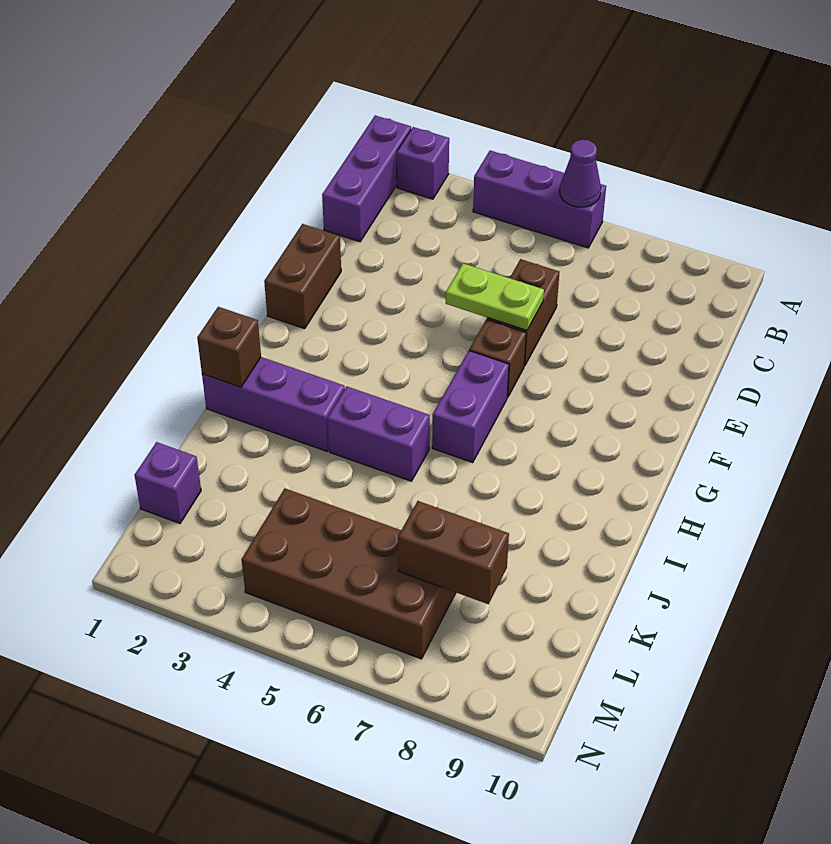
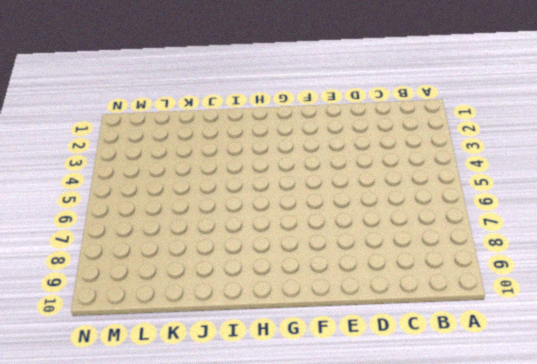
none -> purple brick A1:C1 level 1
none -> purple brick A2 level 1
none -> purple brick A4:A6 level 1

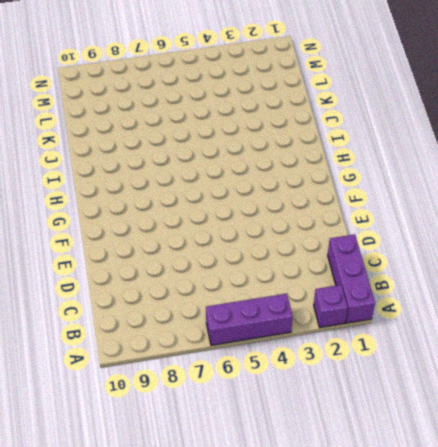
none -> brown brick D6:E6 level 1
none -> brown brick E1:F1 level 1
none -> brown brick F6 level 1

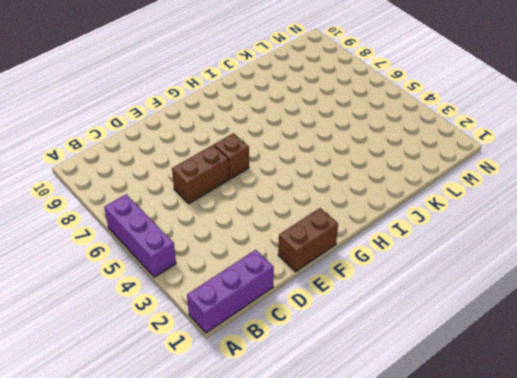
none -> purple brick A2 level 1
none -> purple brick G6:H6 level 1
none -> purple brick I1:I3 level 1

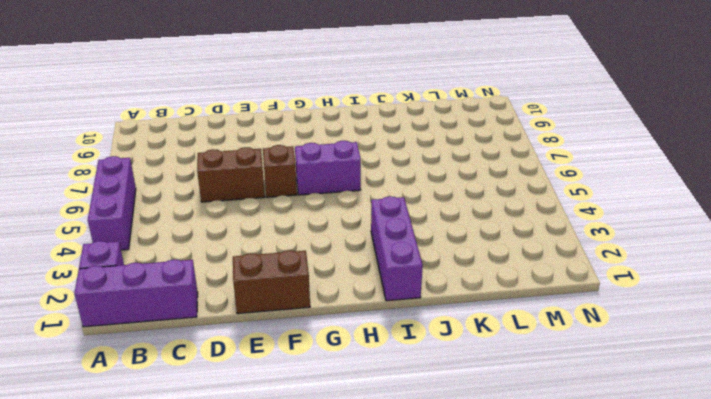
none -> purple brick I4:I5 level 1
none -> purple brick L1 level 1
none -> brown brick L4:M7 level 1

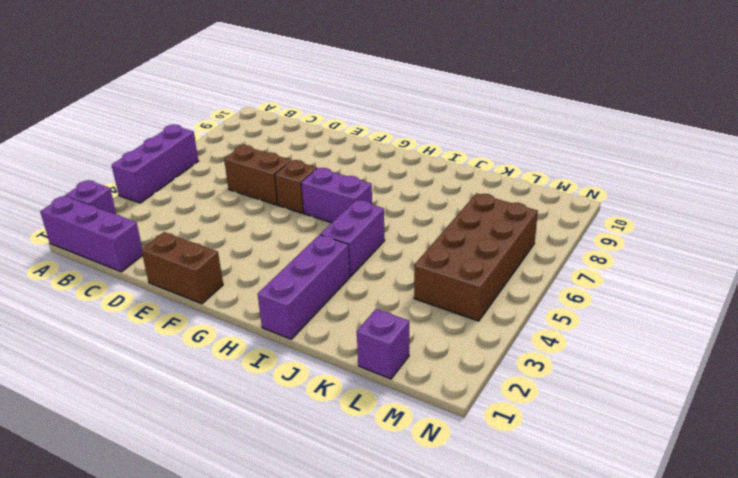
none -> purple cone A6 level 2
none -> lime plate E5:E6 level 2
none -> brown brick I1 level 2

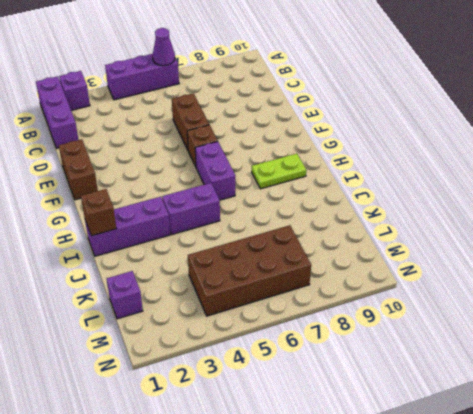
lime plate H8:H9 level 1 -> lime plate E5:E6 level 2
none -> brown brick L7:L8 level 2

